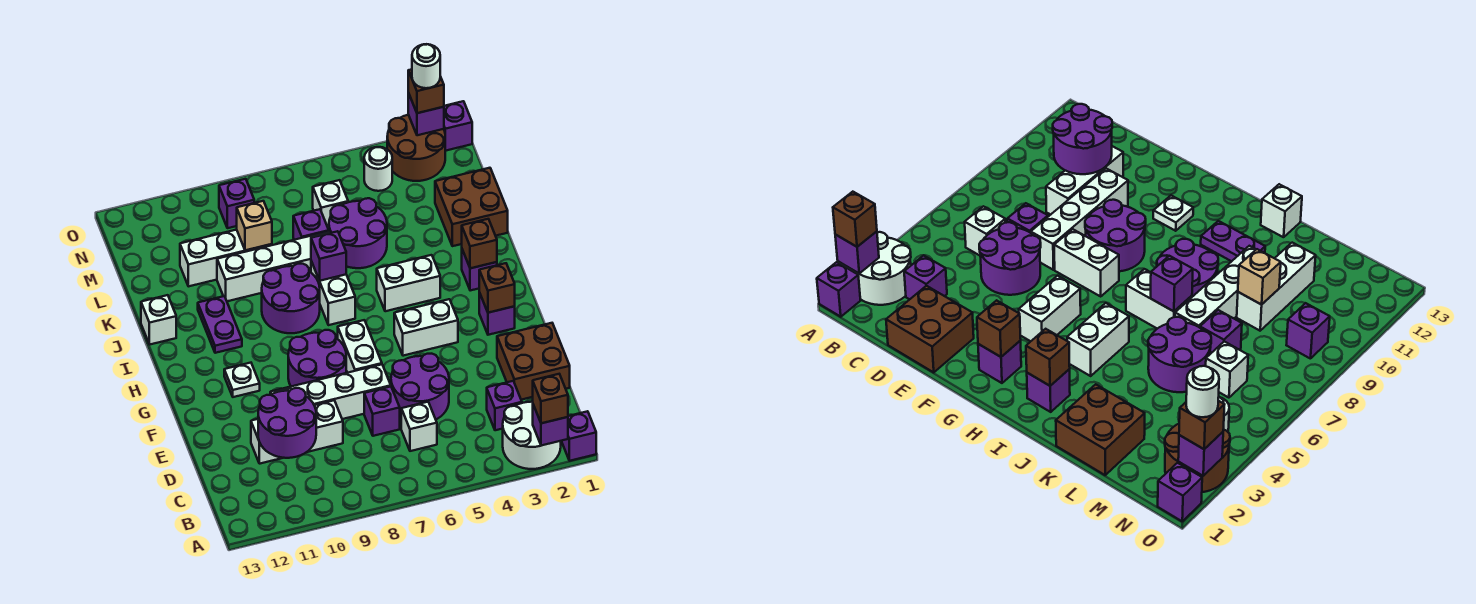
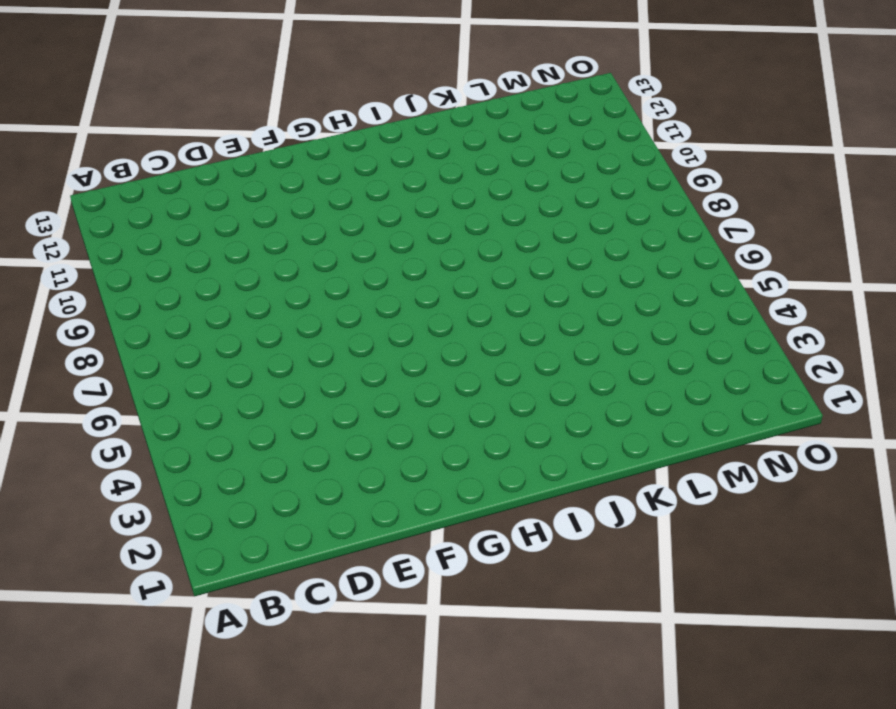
none -> purple brick A1 level 1
none -> white round brick A2:B3 level 1
none -> purple brick C3 level 1
none -> white brick C6 level 1

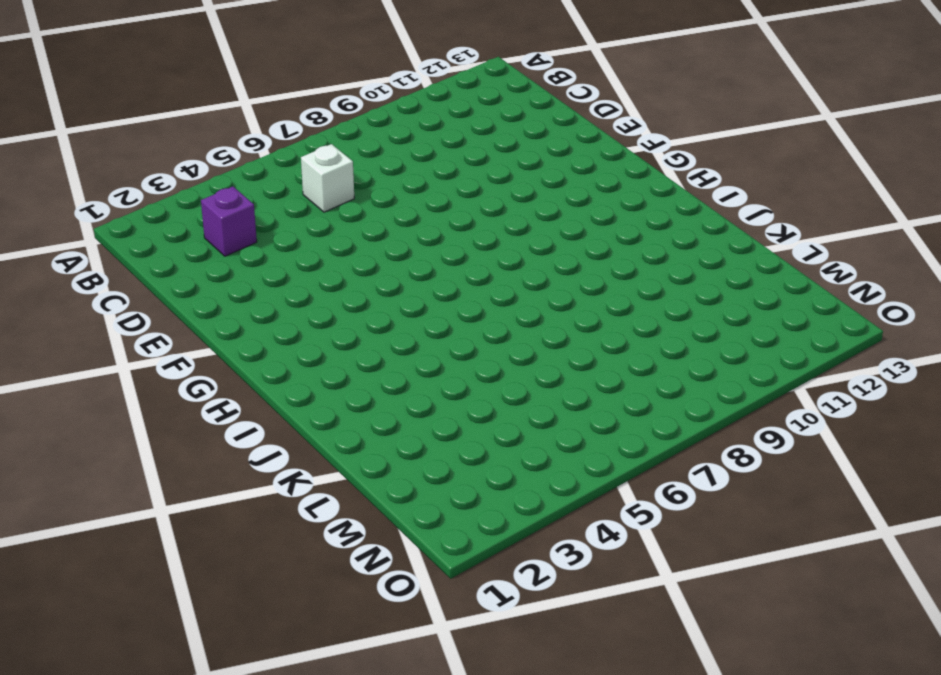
none -> purple brick A1 level 1
none -> white round brick A2:B3 level 1
none -> brown brick D1:E2 level 1
none -> purple round brick D5:E6 level 1

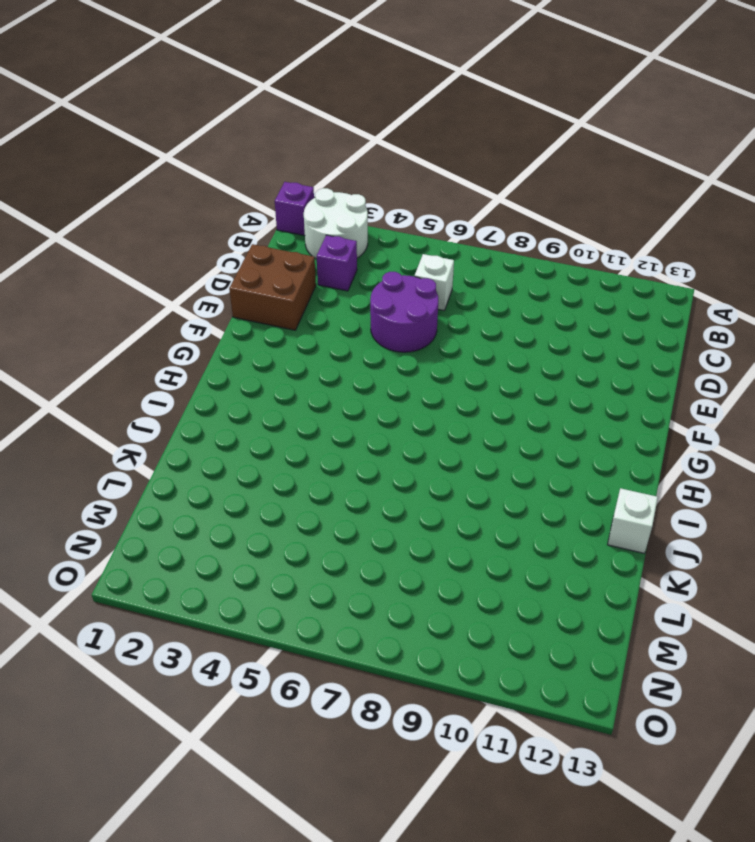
none -> purple brick D7 level 1
none -> white brick D9:D11 level 1
none -> white brick E7:E10 level 1
none -> white brick F7:G7 level 1

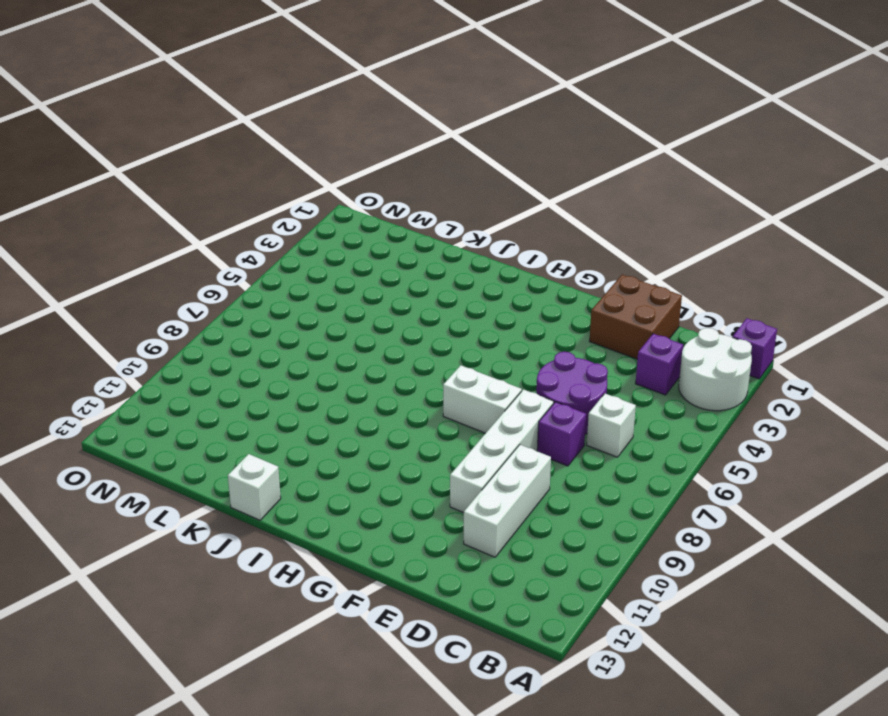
none -> purple round brick F8:G9 level 1
none -> purple brick G2 level 1
none -> white brick G4:G5 level 1
none -> white plate G11 level 1

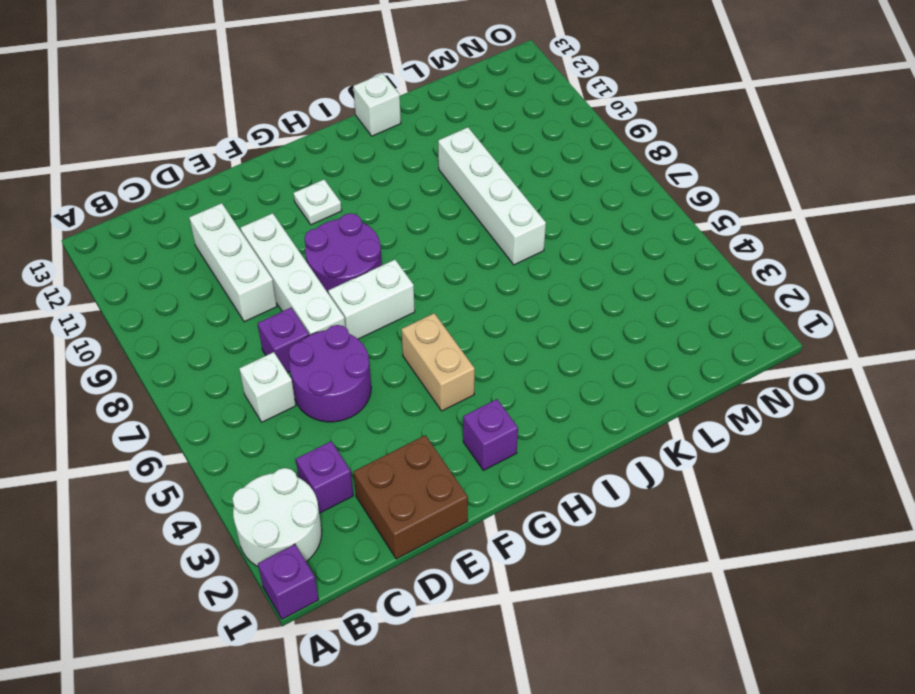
tan brick G4:G5 level 1 -> white brick G4:G5 level 1
none -> purple brick I2 level 1
none -> white brick I4:I5 level 1
none -> white brick I7:J7 level 1
none -> purple round brick I8:J9 level 1

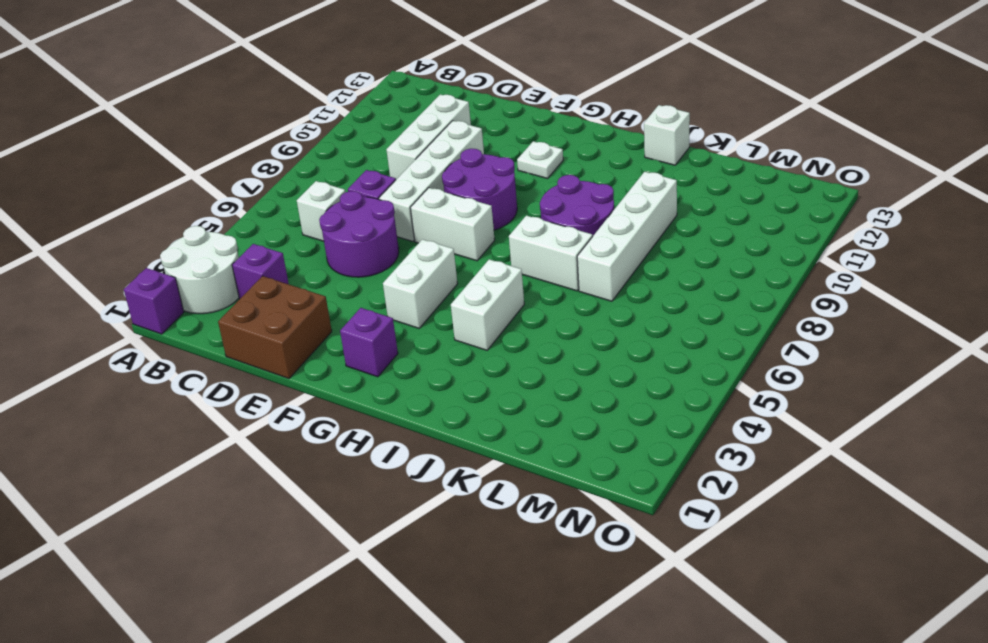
none -> purple brick I2 level 1
none -> purple plate I11:J11 level 1
none -> brown brick K1:L2 level 1
none -> purple round brick K5:L6 level 1

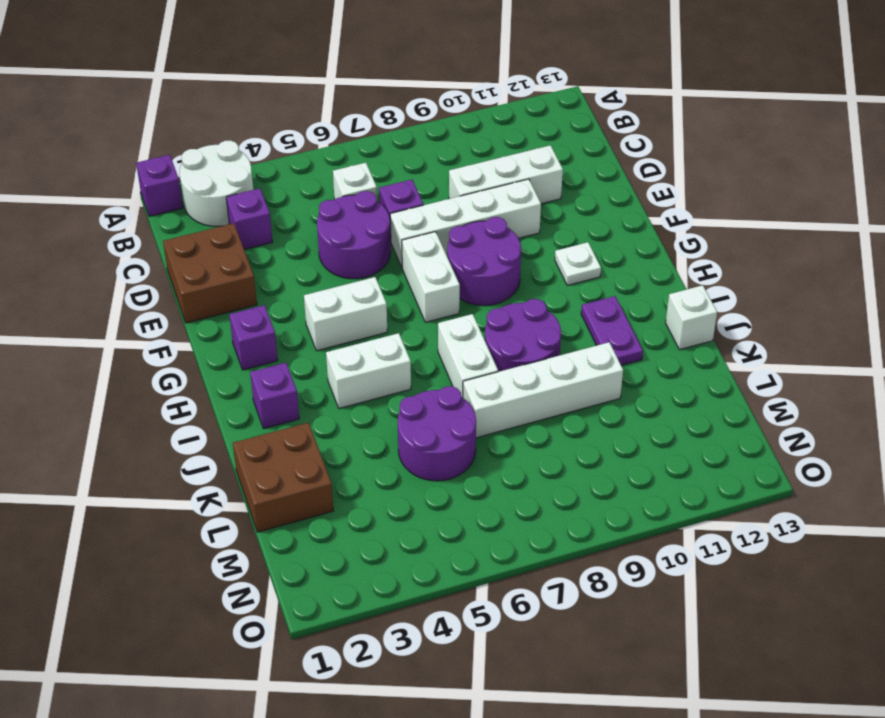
none -> purple brick L7 level 1
none -> white brick L9:L11 level 1
none -> white brick M6 level 1
none -> brown round brick N2:O3 level 1

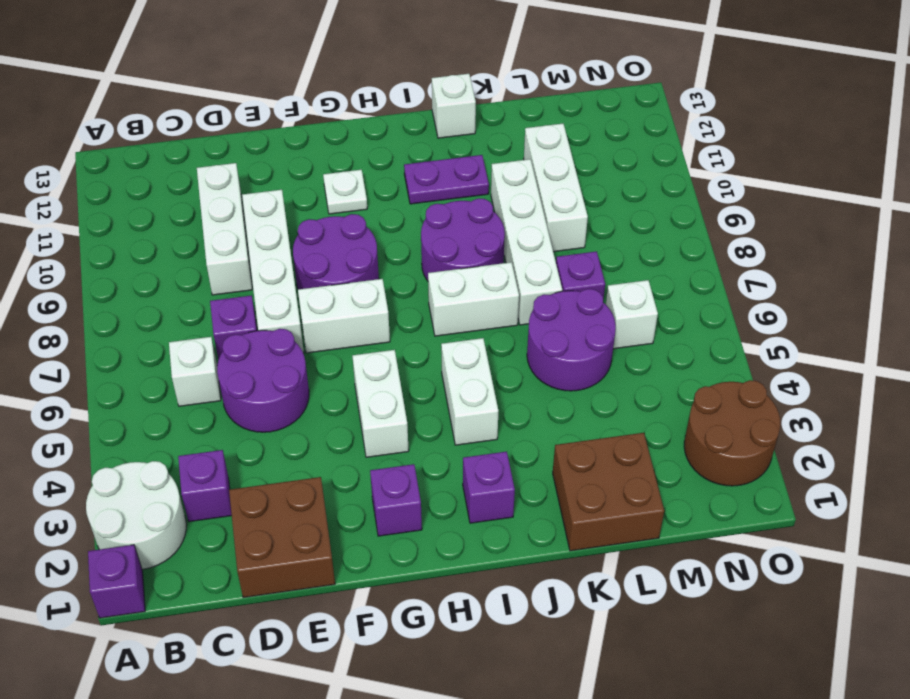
none -> white round brick N4 level 1
none -> purple brick N9 level 1
none -> purple brick O1 level 1
none -> purple brick A2 level 2

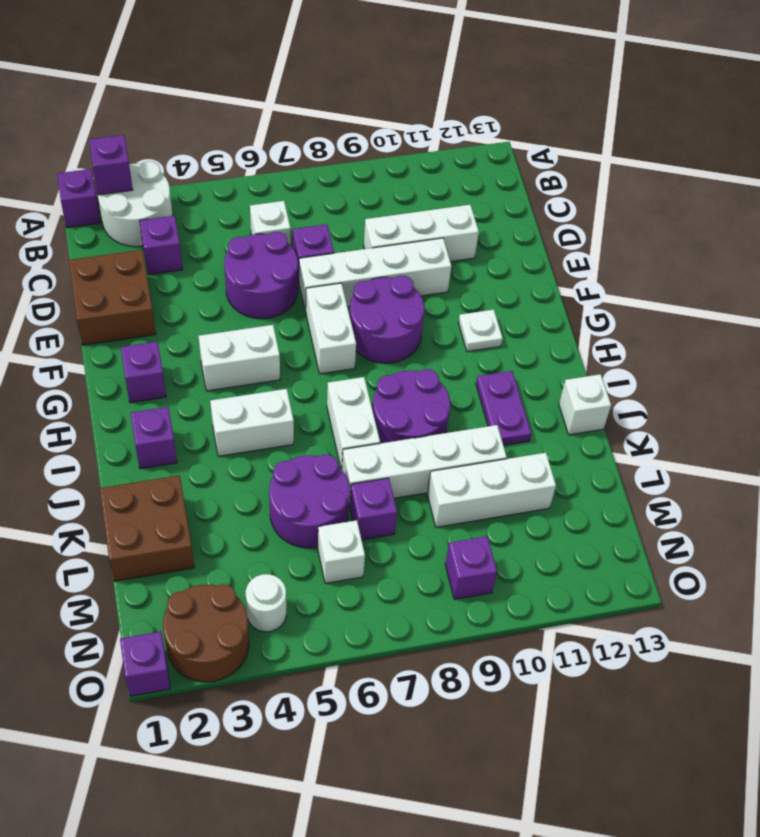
none -> purple round brick C10:D11 level 2
none -> brown brick G2 level 2
none -> brown brick I2 level 2
none -> purple brick J7 level 2

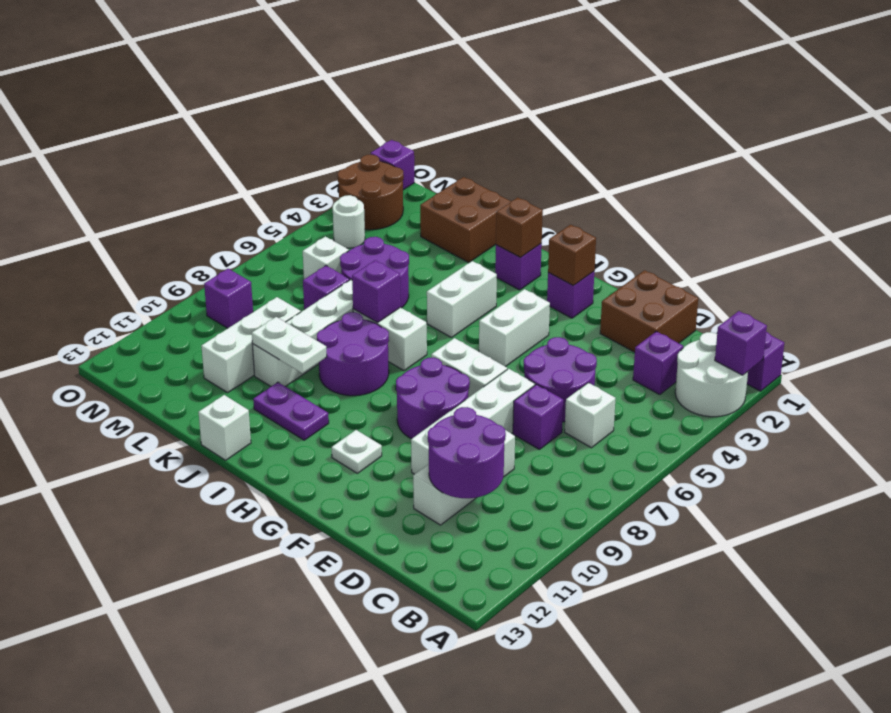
white plate J10:K10 level 2 -> none
none -> tan brick L9 level 2
none -> purple brick O2 level 2
none -> brown brick A2 level 3
none -> brown brick O2 level 3

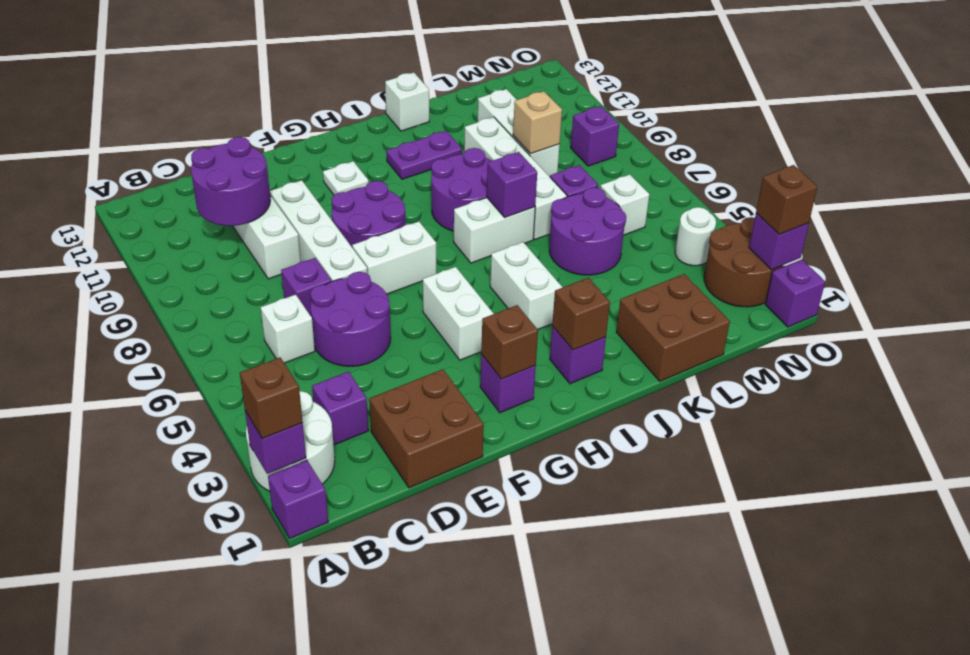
none -> white round brick O2 level 4

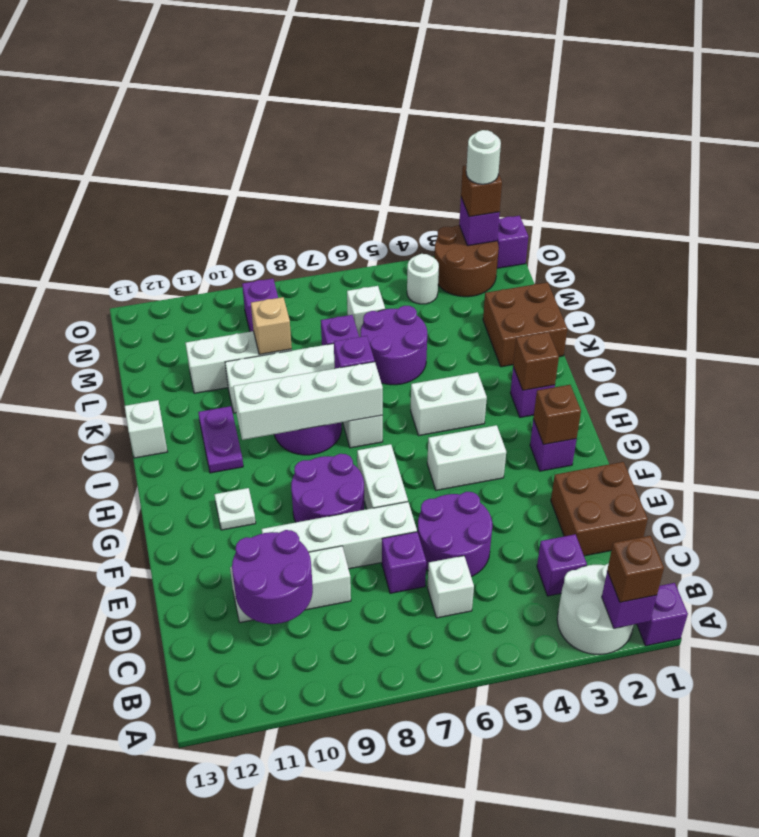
white brick I7:I10 level 2 -> none

